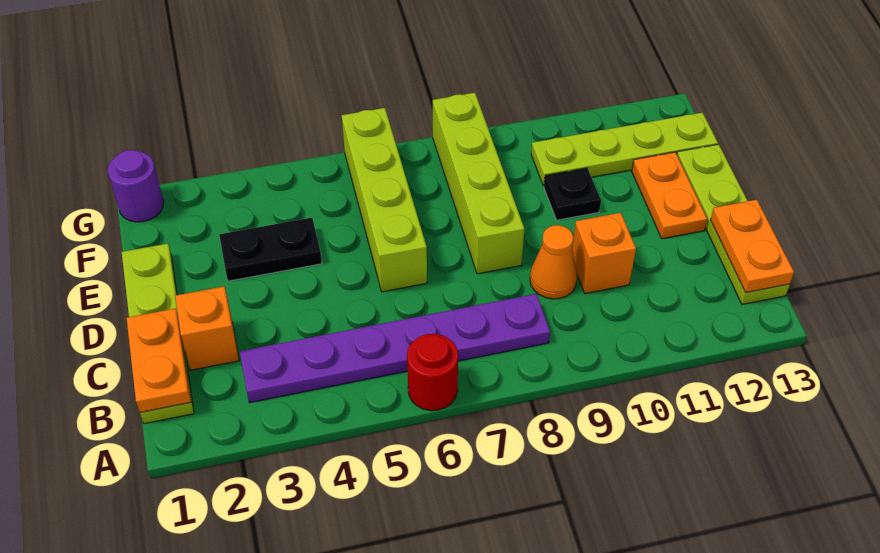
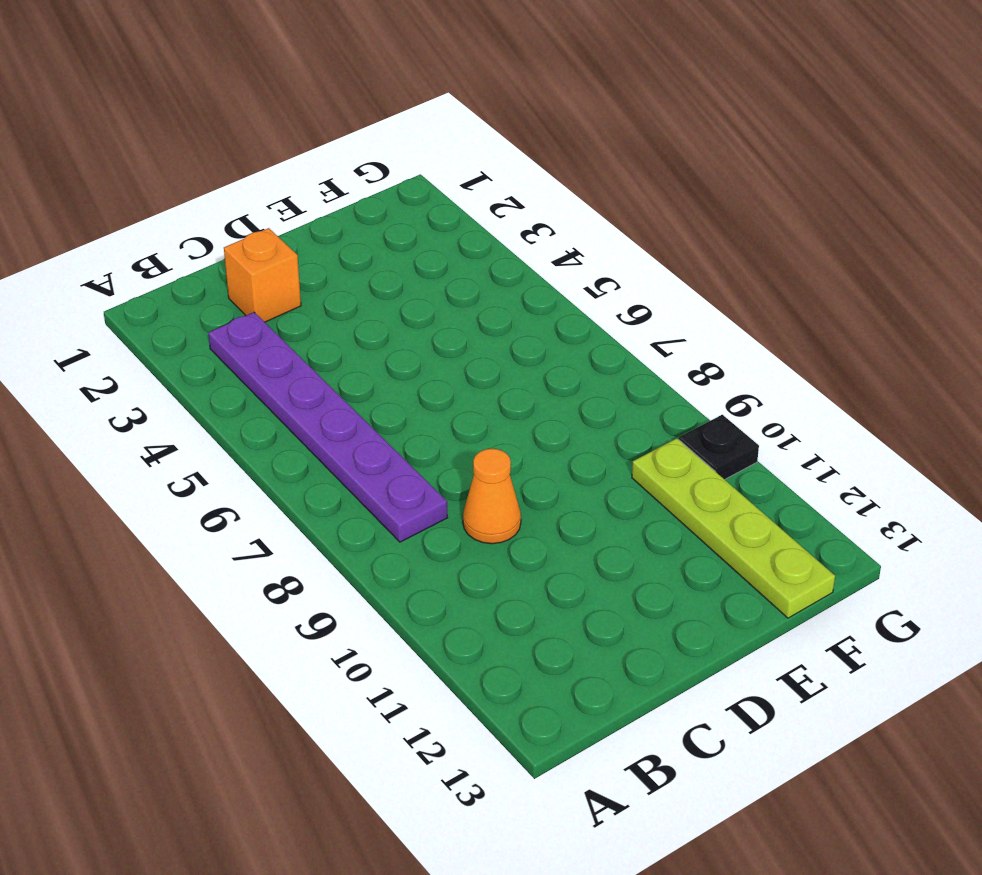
black plate G10 level 1 -> black plate E10 level 1
none -> red round brick A6 level 1
none -> lime plate B1:E1 level 1
none -> lime plate B13:E13 level 1

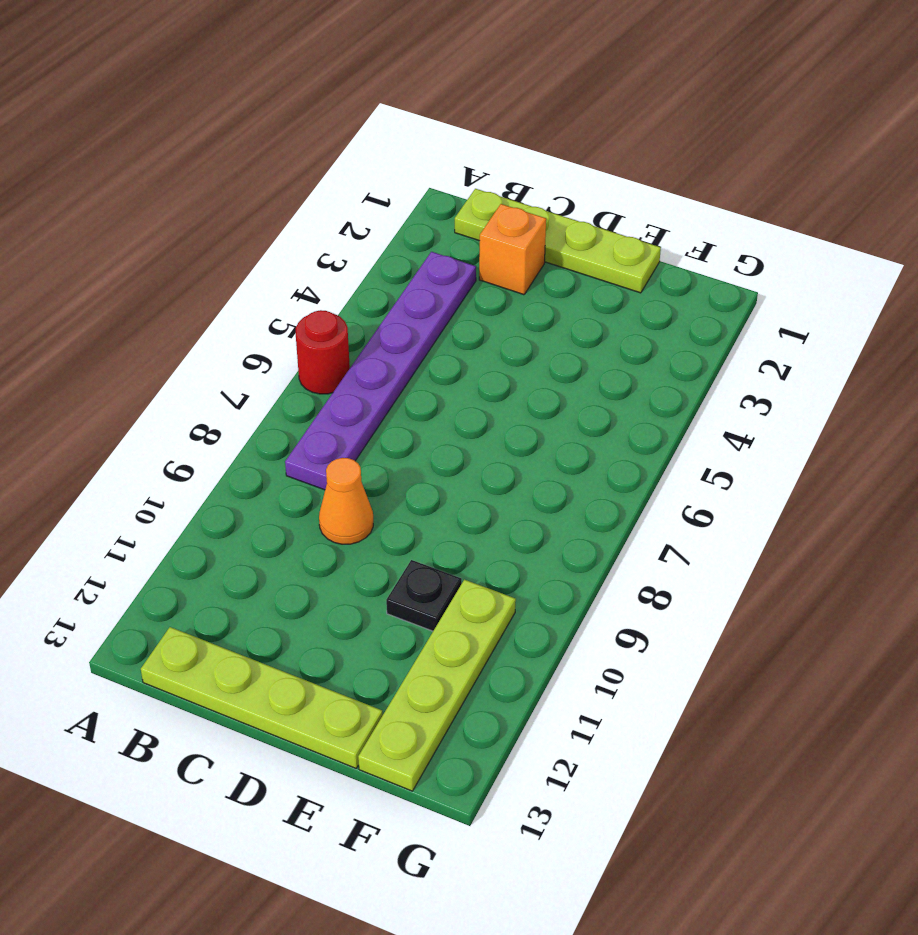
none -> orange brick C10 level 1
none -> lime brick D6:G6 level 1
none -> lime brick D8:G8 level 1

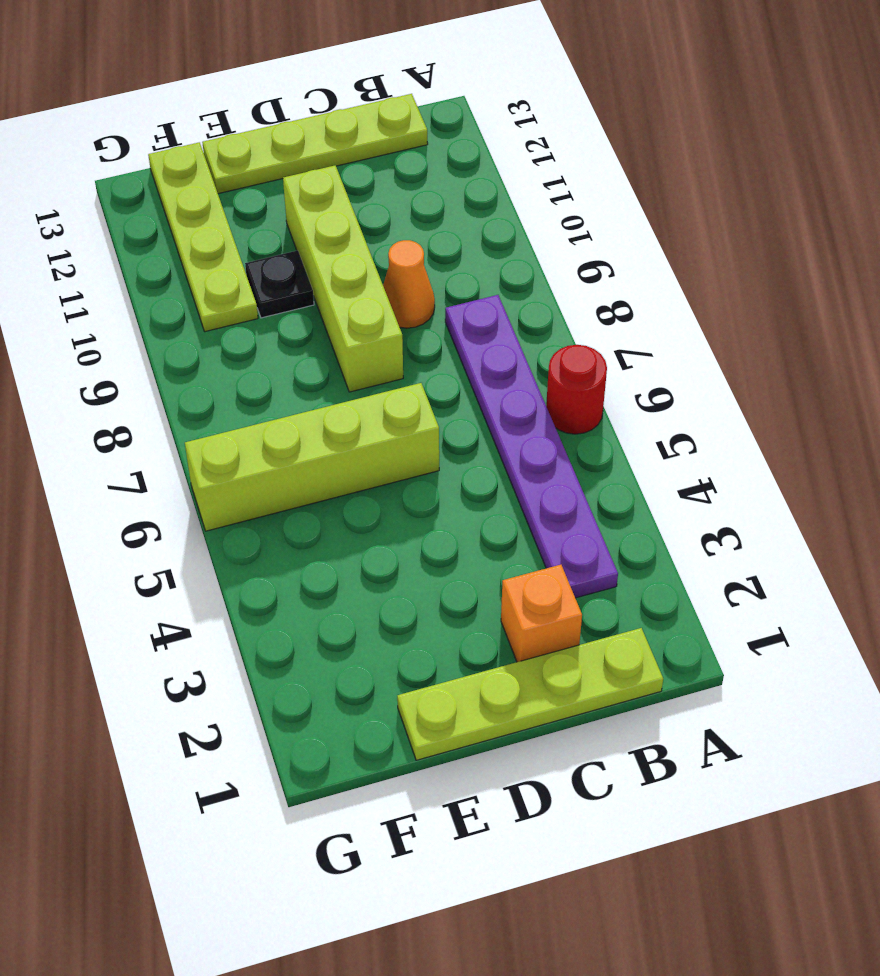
lime brick D8:D11 level 1 -> lime brick D8:G8 level 1
none -> orange brick C10 level 1
none -> orange plate D12:E12 level 1
none -> black plate E3:E4 level 1

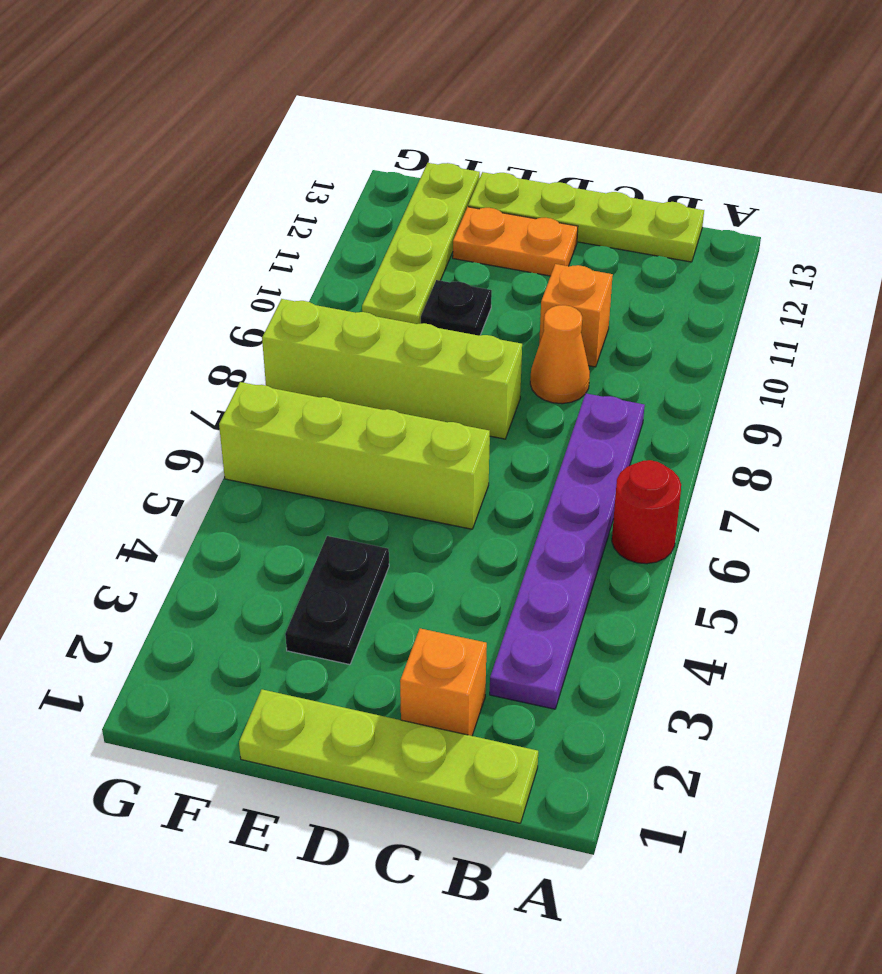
none -> purple round brick G1 level 1
none -> orange plate B1:C1 level 2
none -> orange plate B13:C13 level 2

